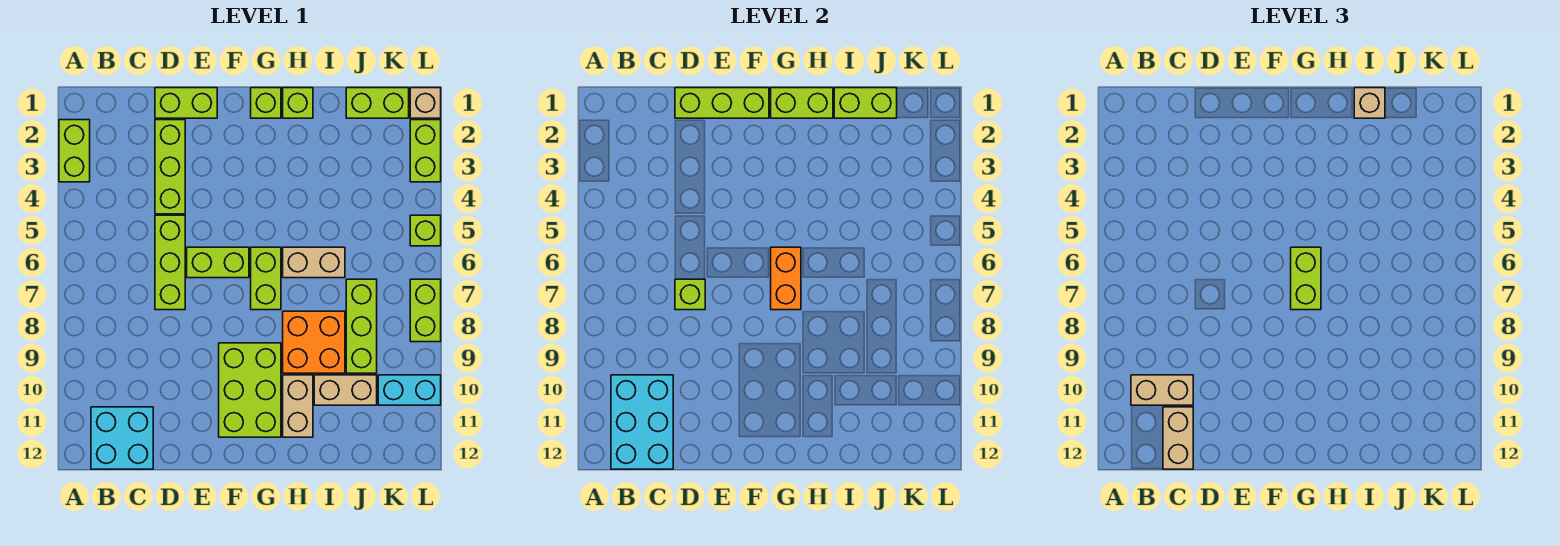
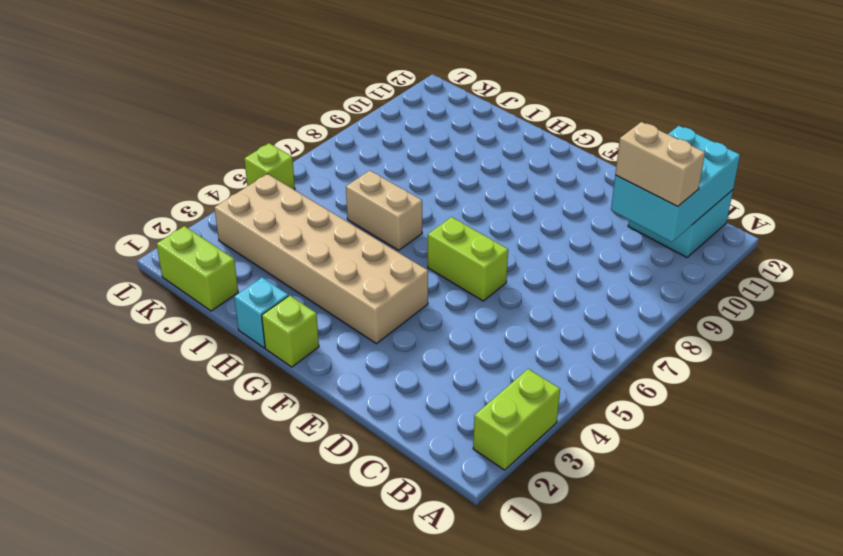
tan brick F3:K4 level 1 -> none
cyan brick H1 level 1 -> lime brick H1 level 1
none -> lime brick D1:E1 level 1
none -> lime brick D2:D4 level 1
none -> lime brick D5:D7 level 1
none -> lime brick F9:G11 level 1

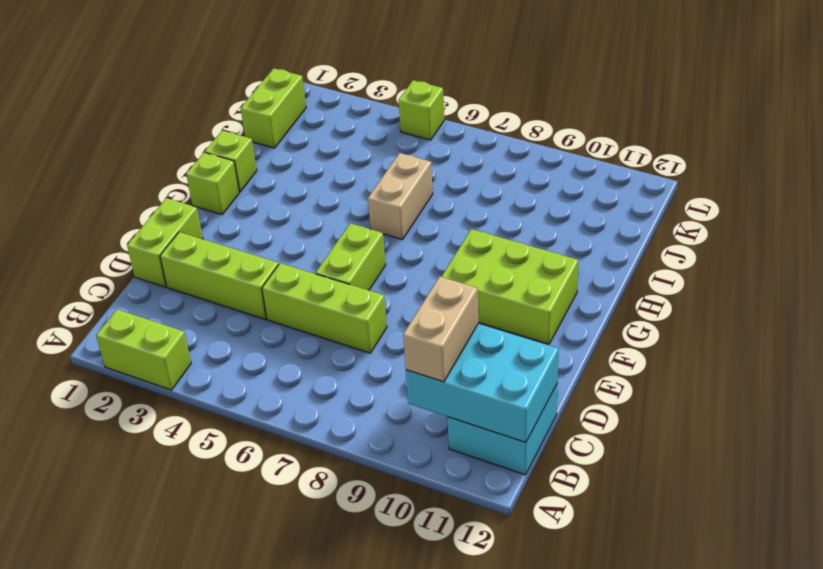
none -> lime brick G6:G7 level 1
none -> orange brick H8:I9 level 1
none -> tan brick H10:H11 level 1
none -> tan brick I10:J10 level 1

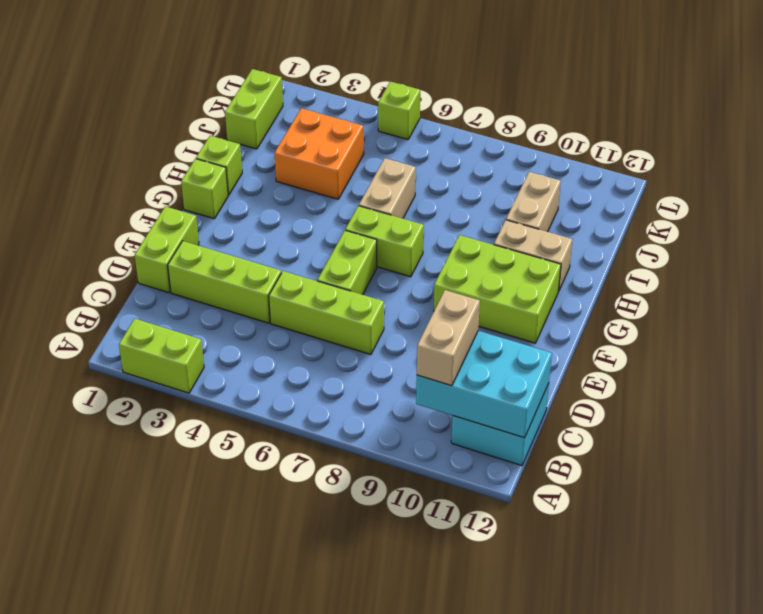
orange brick I3:J4 level 1 -> orange brick H8:I9 level 1
none -> lime brick J7:J9 level 1
none -> cyan brick K10:L10 level 1
none -> tan brick L1 level 1
none -> lime brick L2:L3 level 1

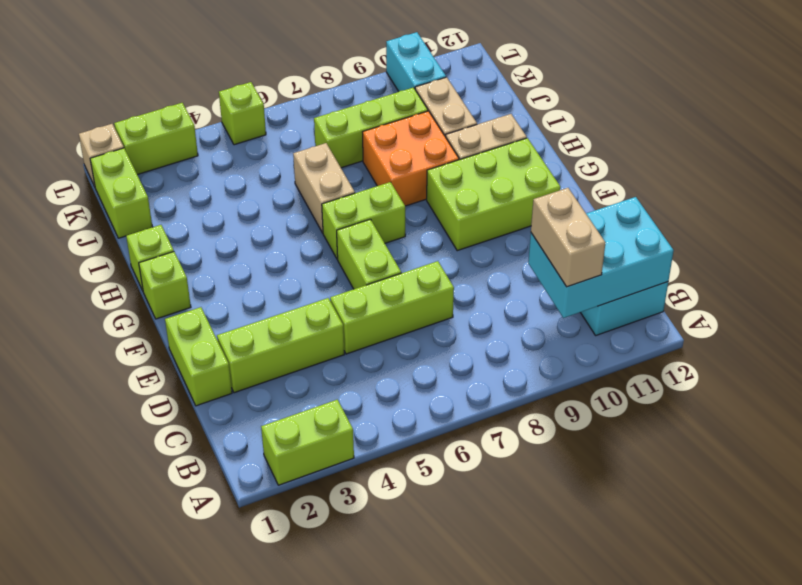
none -> lime brick L7:L8 level 1
none -> lime brick D1:F1 level 2
none -> lime brick D7 level 2
none -> lime brick G1:H1 level 2

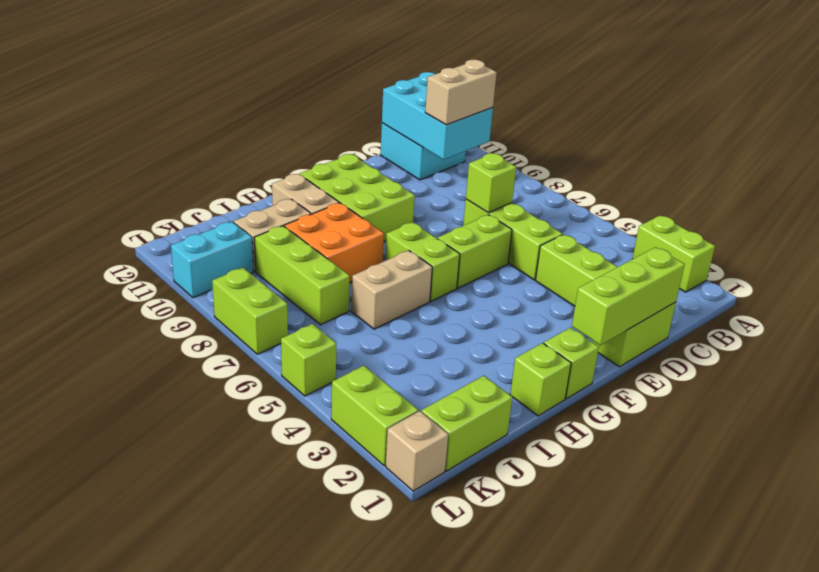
none -> lime brick G1:H1 level 2
none -> orange brick G6:G7 level 2
none -> lime brick I1:J1 level 2
none -> tan brick C11:C12 level 3

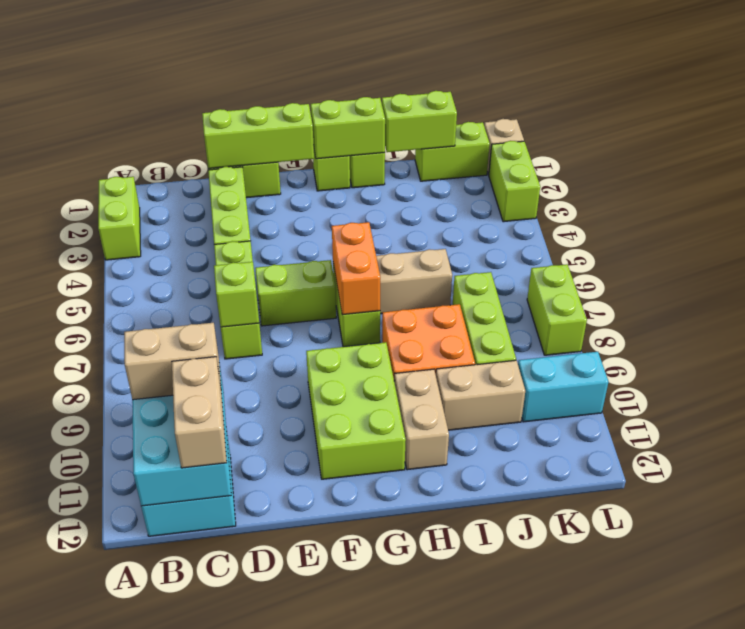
none -> lime brick L5 level 1
none -> lime brick G6:G7 level 3
none -> tan brick I1 level 3

